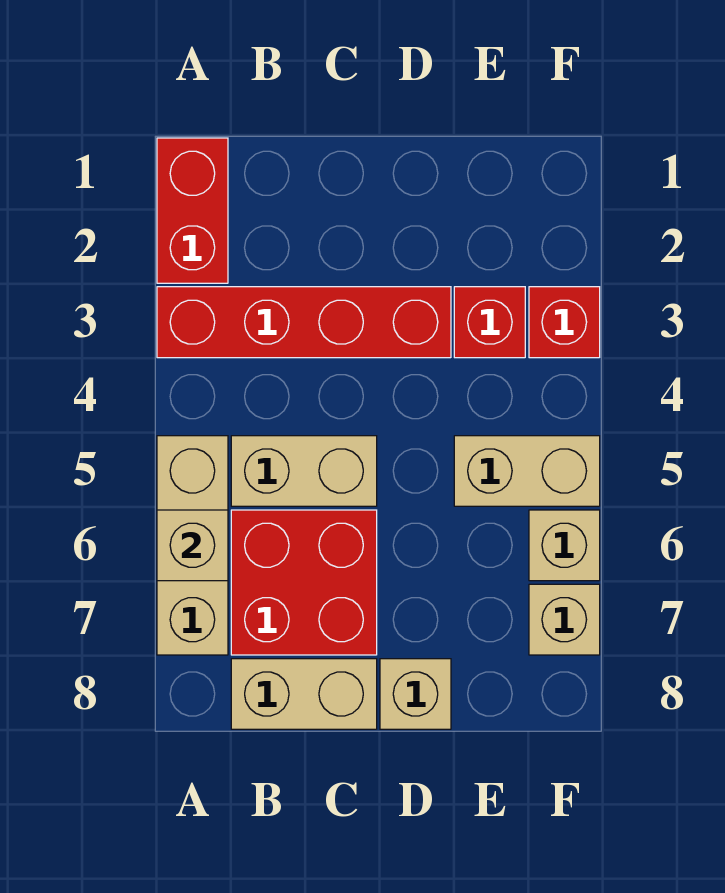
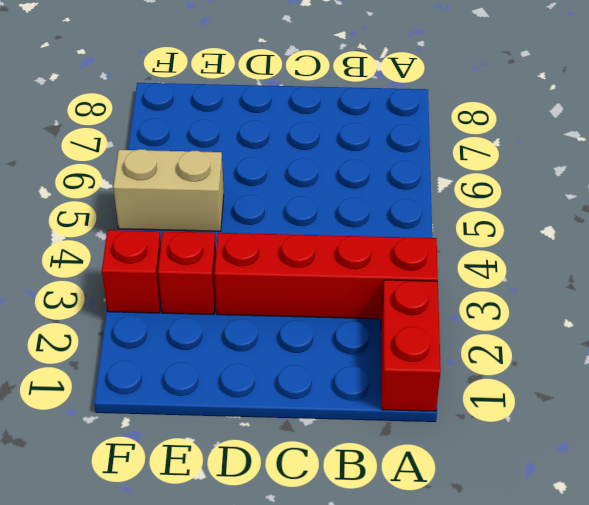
none -> tan brick A5:A7 level 1
none -> tan brick B5:C5 level 1
none -> red brick B6:C7 level 1

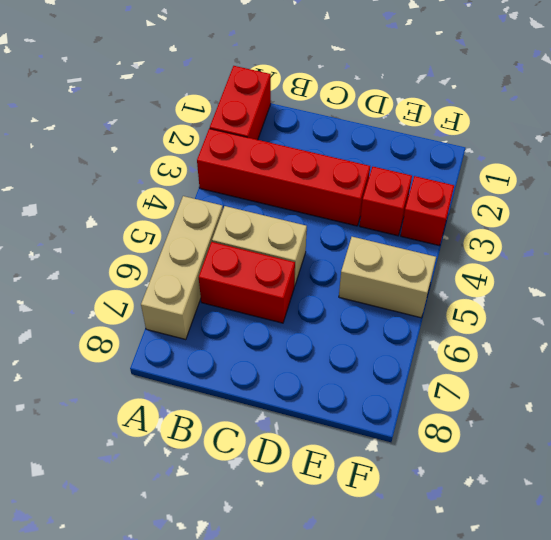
red brick B6:C6 level 1 -> red brick B6:C7 level 1
none -> tan brick B8:C8 level 1
none -> tan brick D8 level 1
none -> tan brick F6 level 1

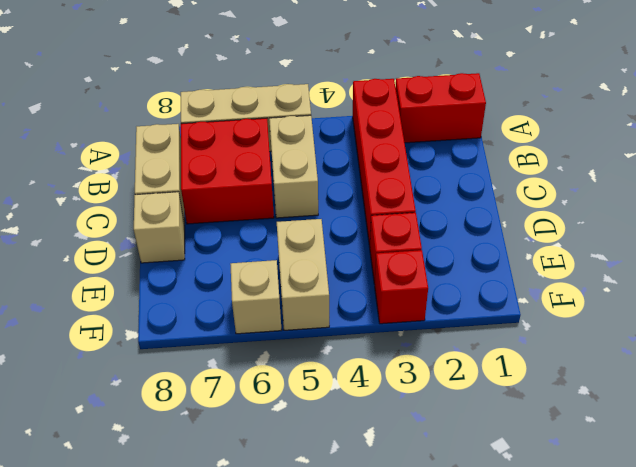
none -> tan brick F7 level 1
none -> tan brick A6 level 2

